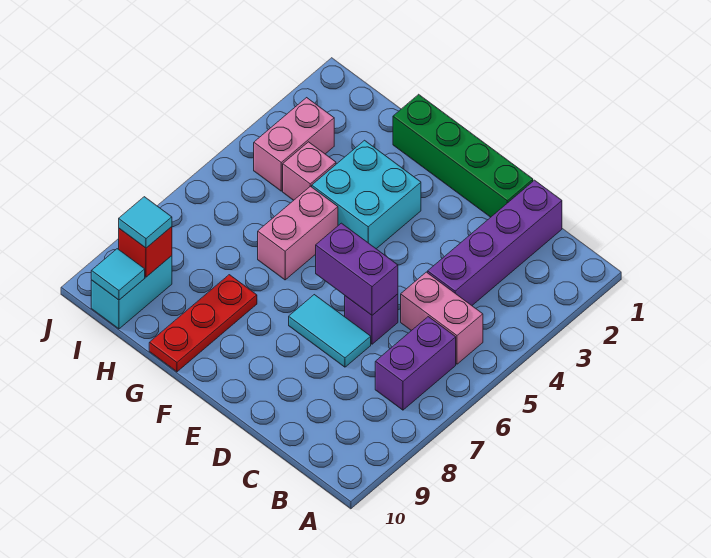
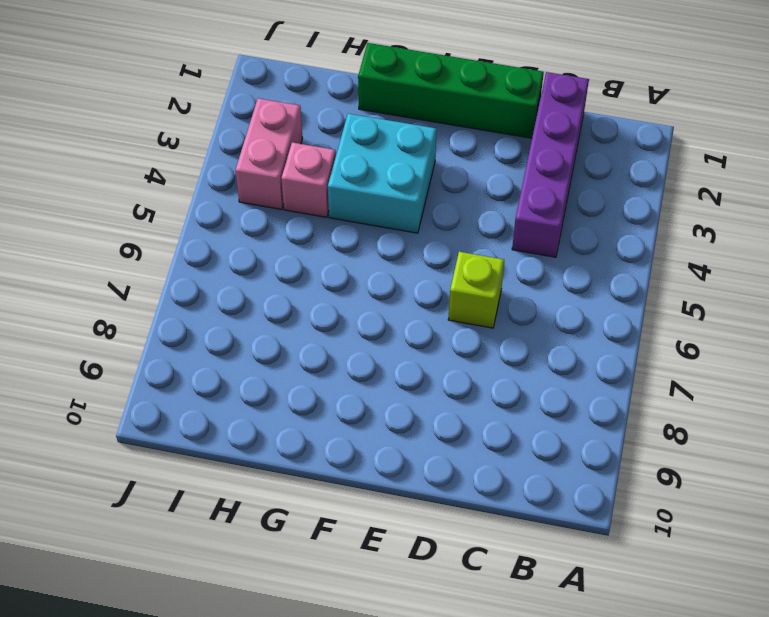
lime brick D6 level 1 -> purple brick D6 level 1
none -> pink brick B5:C5 level 1
none -> purple brick B6:B7 level 1
none -> cyan tile D7:E7 level 1

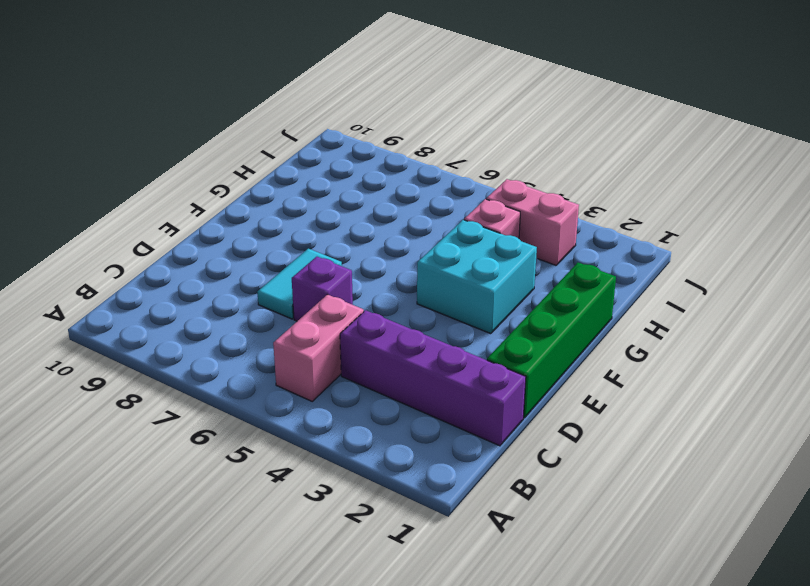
none -> purple brick B6:B7 level 1
none -> pink brick G5:G6 level 1
none -> red plate G8:G10 level 1

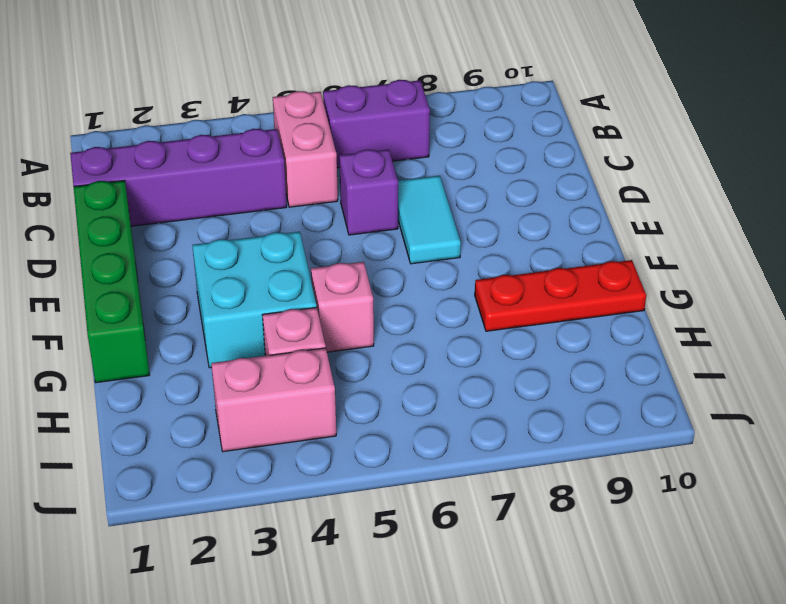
pink brick G5 level 1 -> pink brick G5:G6 level 1
none -> cyan brick I9:I10 level 1
none -> purple brick D6:E6 level 2
none -> red brick I9 level 2

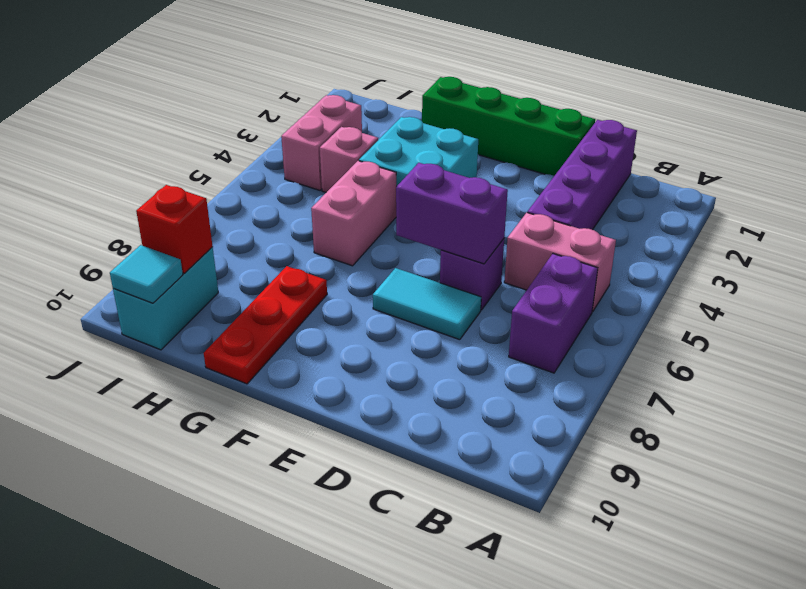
none -> cyan tile I9 level 3

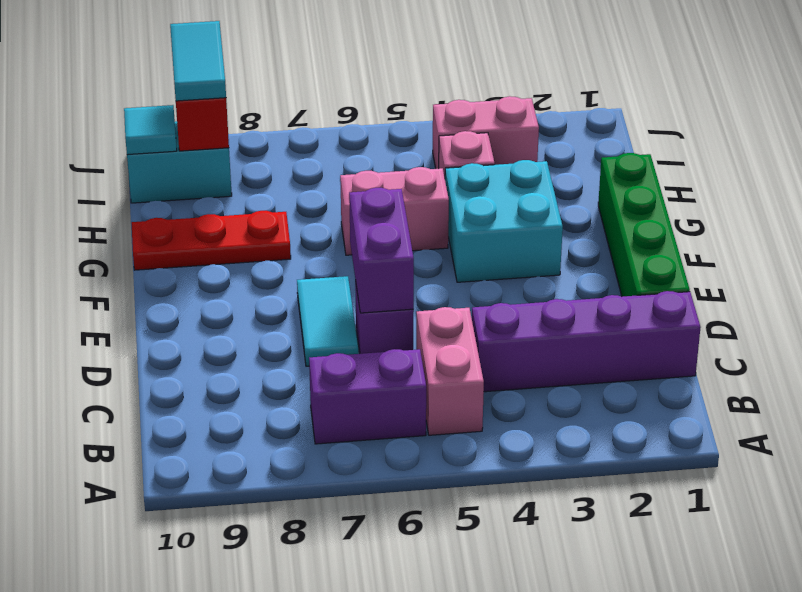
cyan tile I9:J9 level 3 -> cyan tile I9 level 3

